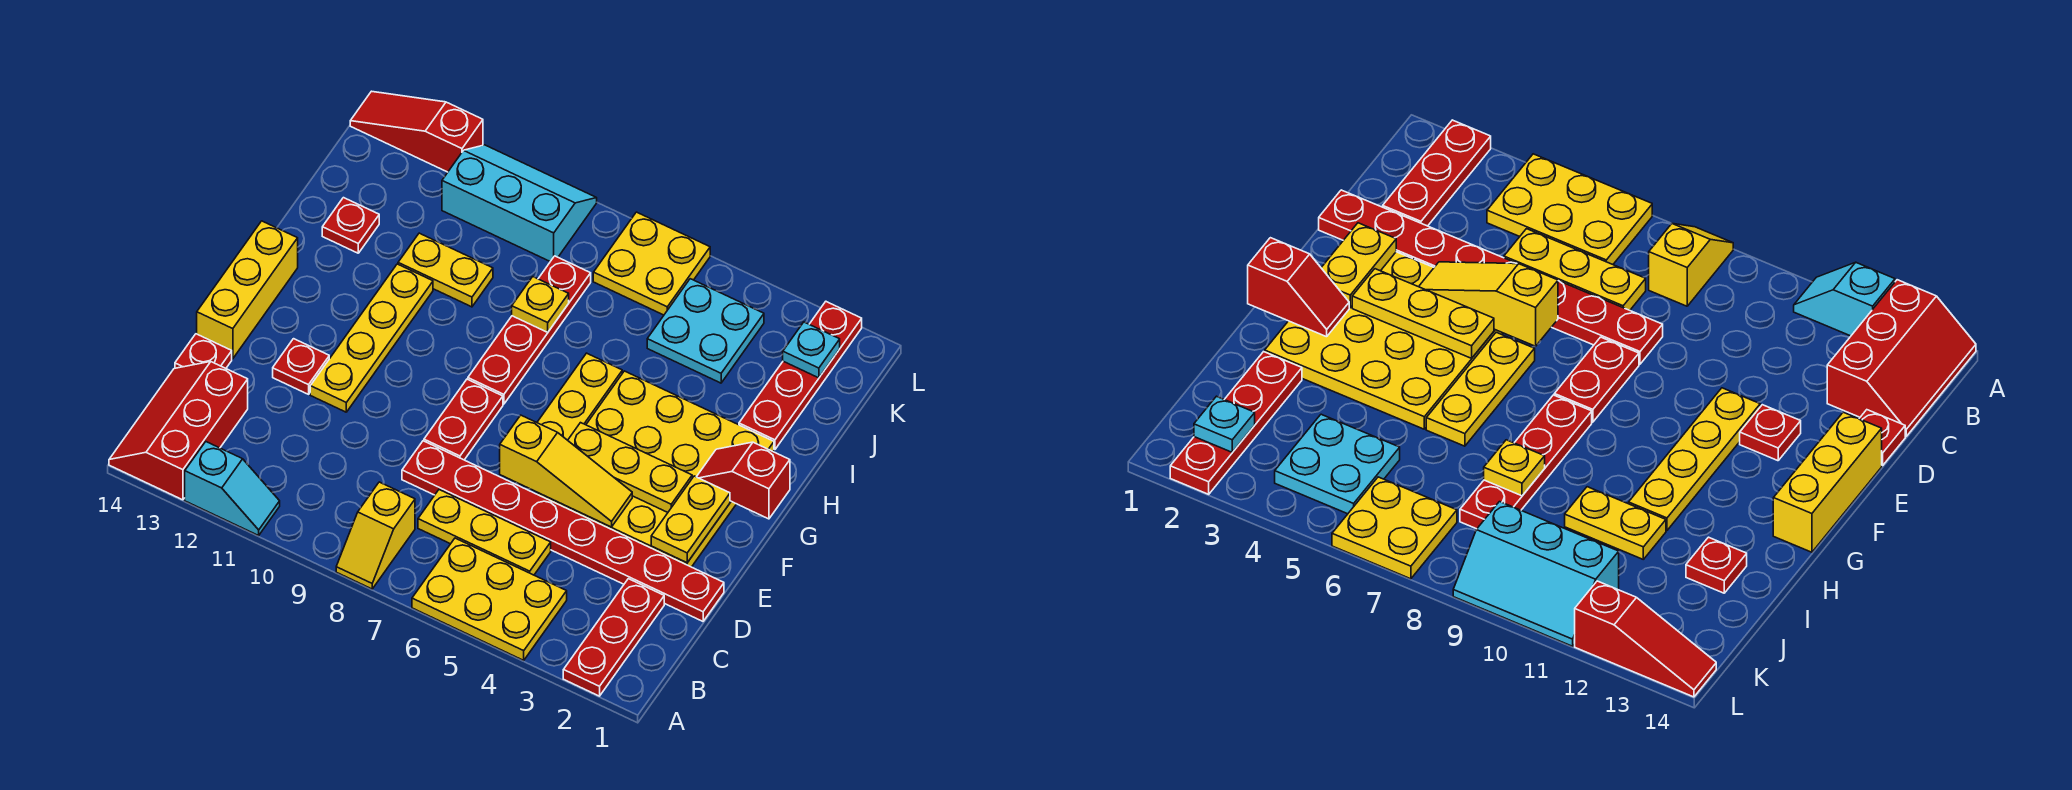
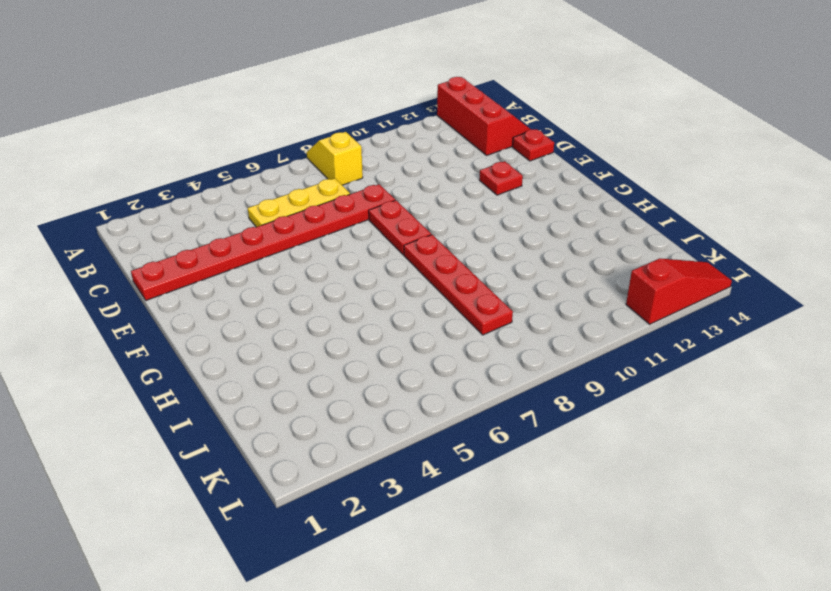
none -> red plate A2:C2 level 1
none -> yellow plate A4:B6 level 1
none -> cyan slope A11:A12 level 1 top 12

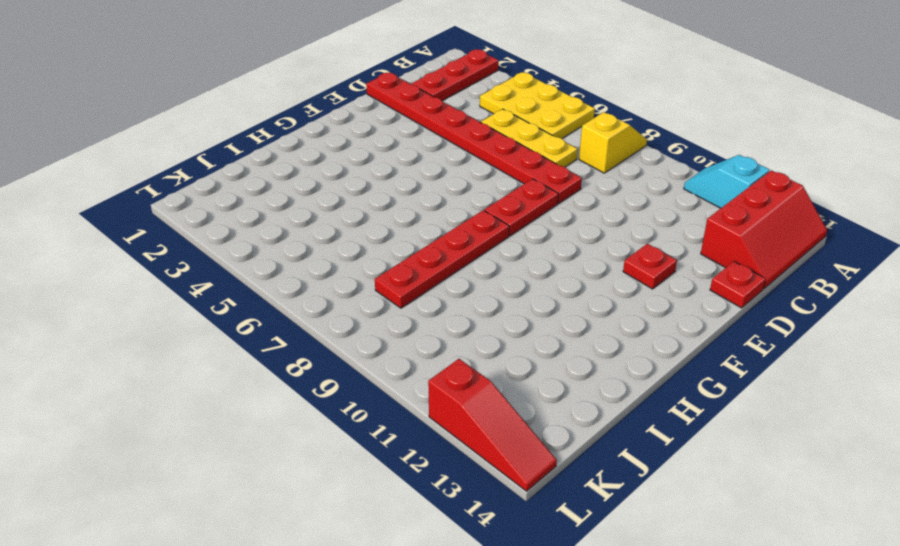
none -> yellow plate E2:H5 level 1
none -> yellow plate E11:H11 level 1
none -> yellow brick E14:G14 level 1

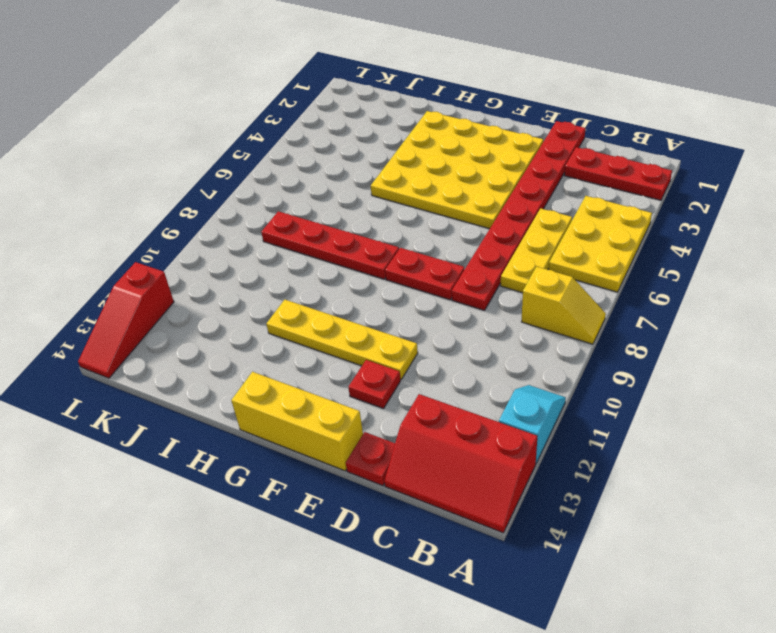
none -> yellow plate F6:H6 level 1
none -> red plate I2:L2 level 1
none -> yellow plate I10:I11 level 1

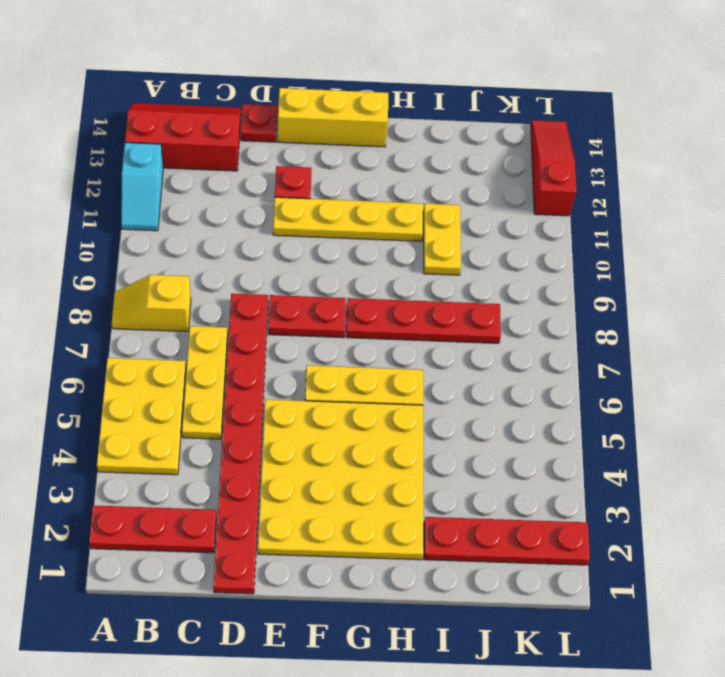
none -> red plate I13 level 1
none -> cyan plate J4:K5 level 1
none -> yellow plate K6:L7 level 1

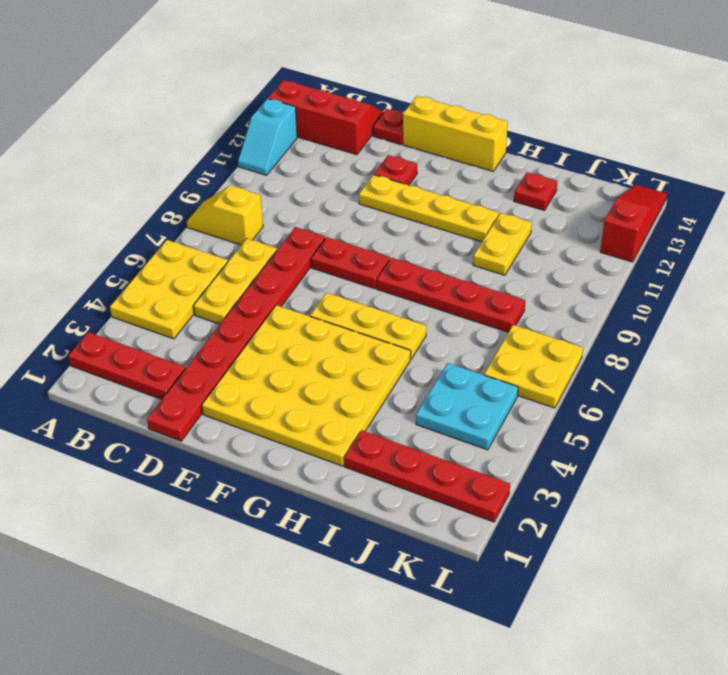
none -> cyan slope K9:L11 level 1 top K
none -> yellow plate E2:F2 level 2
none -> yellow slope E4:E6 level 2 top 6

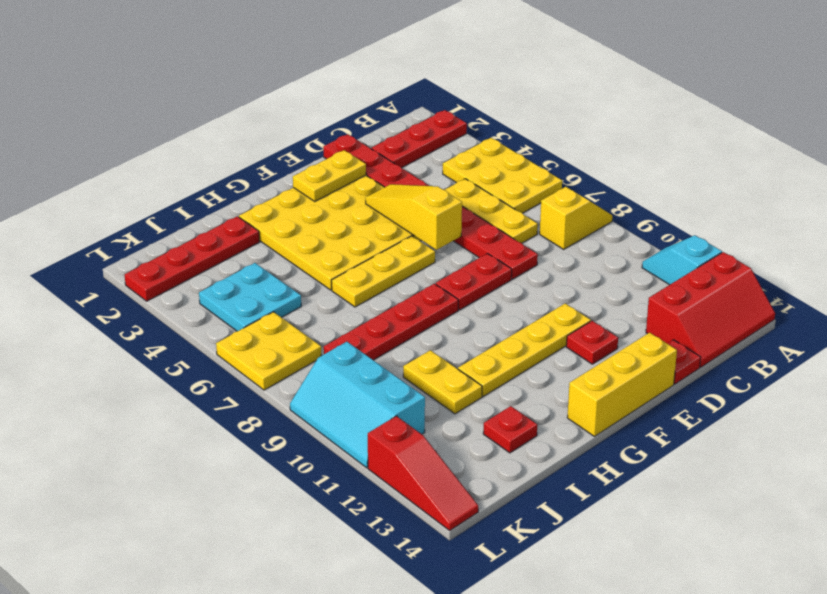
none -> yellow plate F3:F5 level 2
none -> red slope G1:G2 level 2 top 1
none -> yellow plate I8 level 2

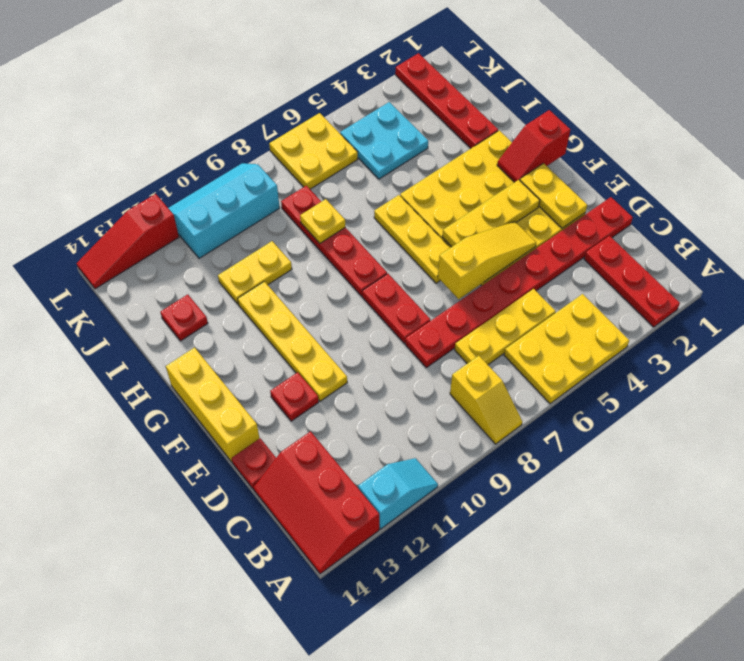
none -> cyan plate K2 level 2

